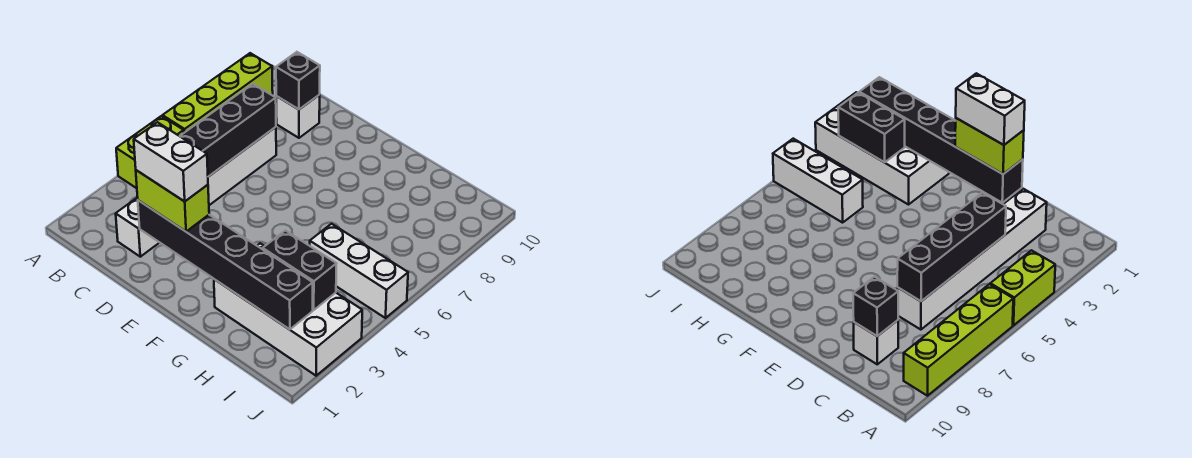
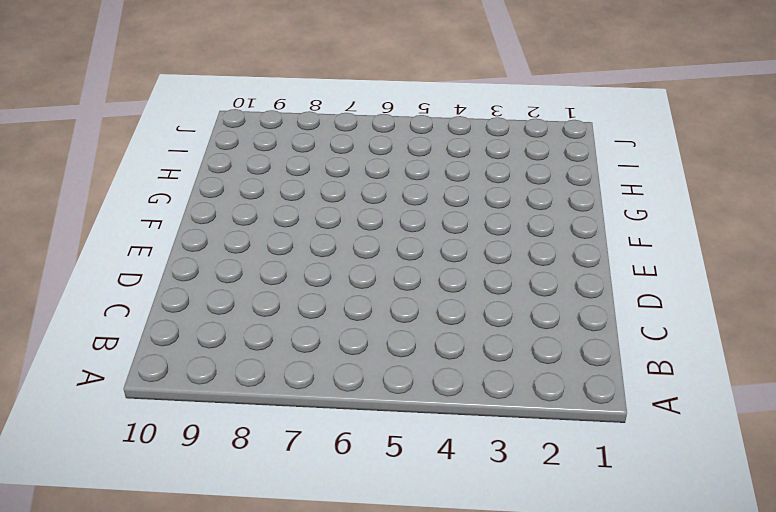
none -> lime brick A4:A5 level 1
none -> lime brick A6:A9 level 1
none -> white brick C2:C7 level 1

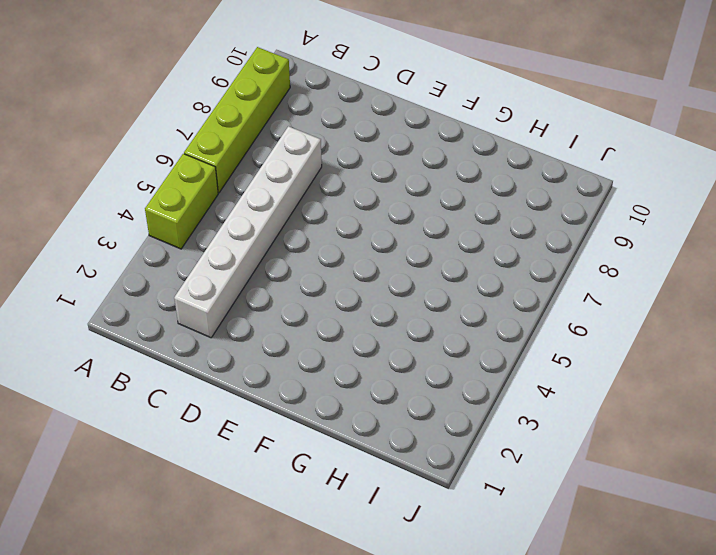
none -> white brick C9 level 1
none -> white brick G2:J3 level 1
none -> white brick H5:J5 level 1

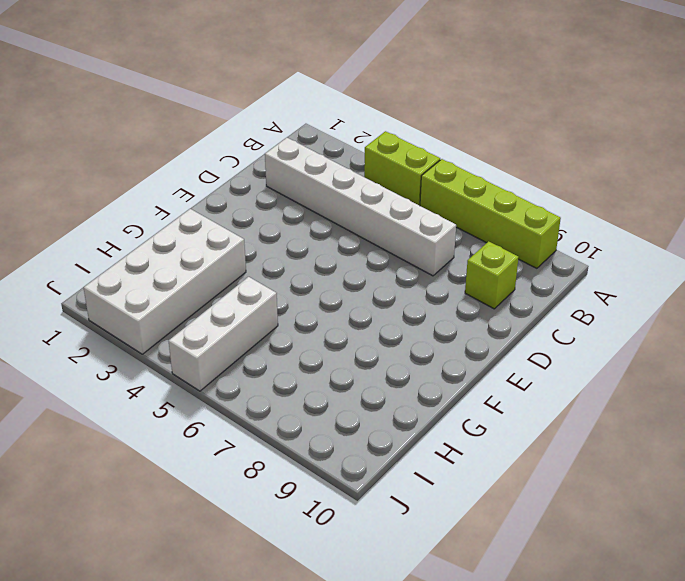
lime brick C9 level 1 -> white brick C9 level 1
none -> black brick C4:C7 level 2
none -> black brick C9 level 2
none -> black brick D2:I2 level 2

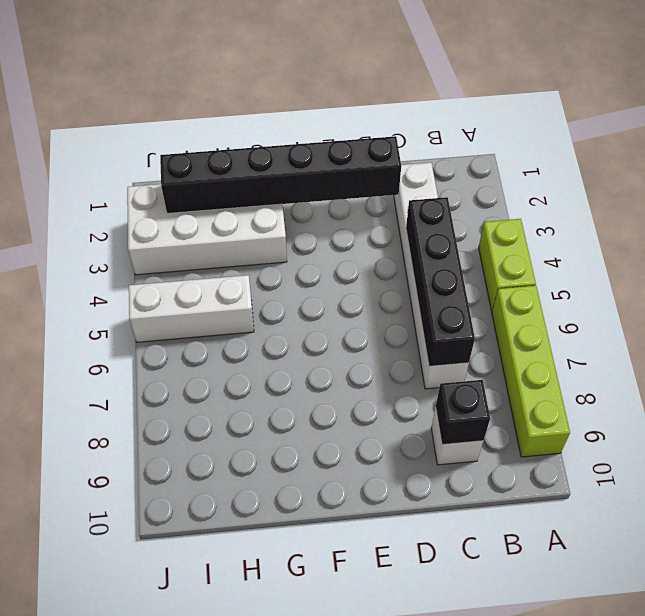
none -> black brick H3:I3 level 2
none -> lime brick D2:E2 level 3
none -> white brick D2:E2 level 4

